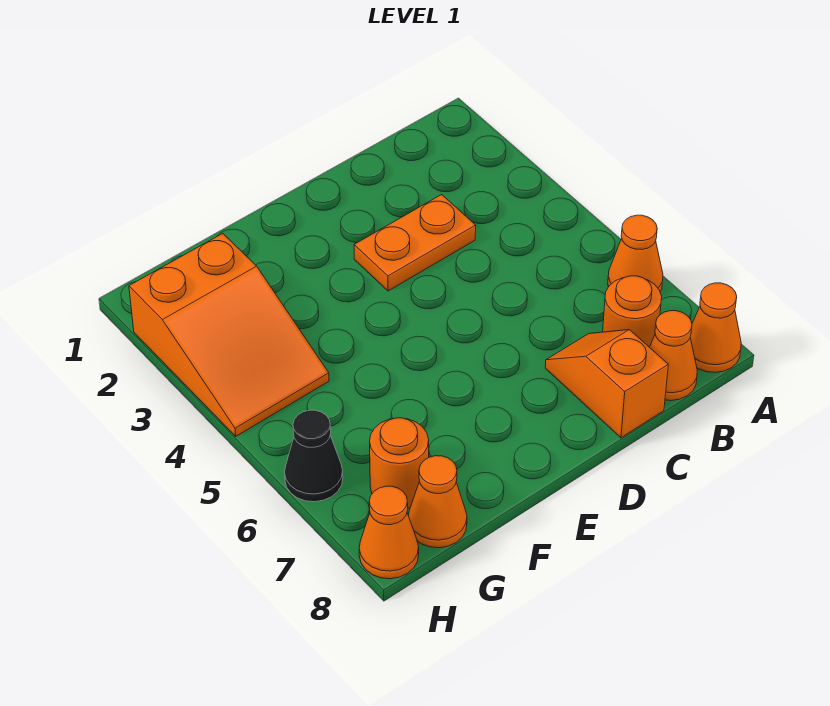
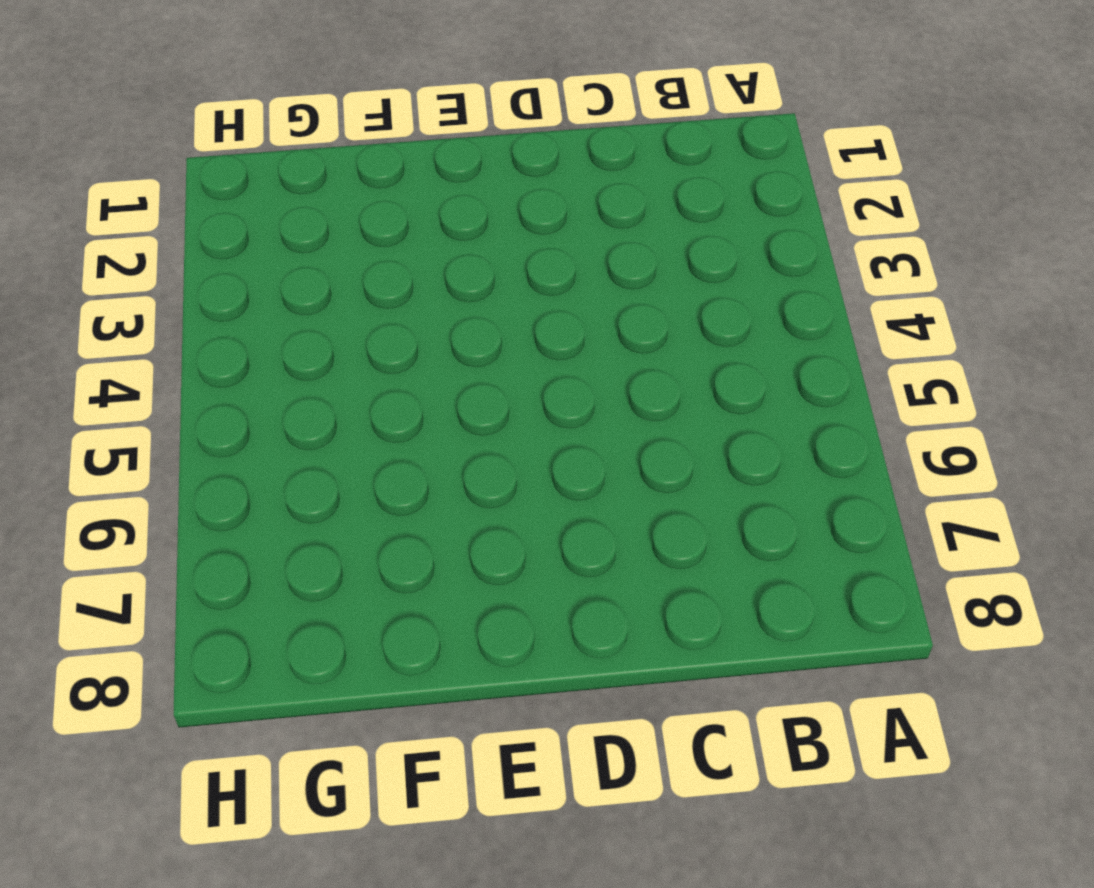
none -> orange cone A6 level 1
none -> orange cone A8 level 1

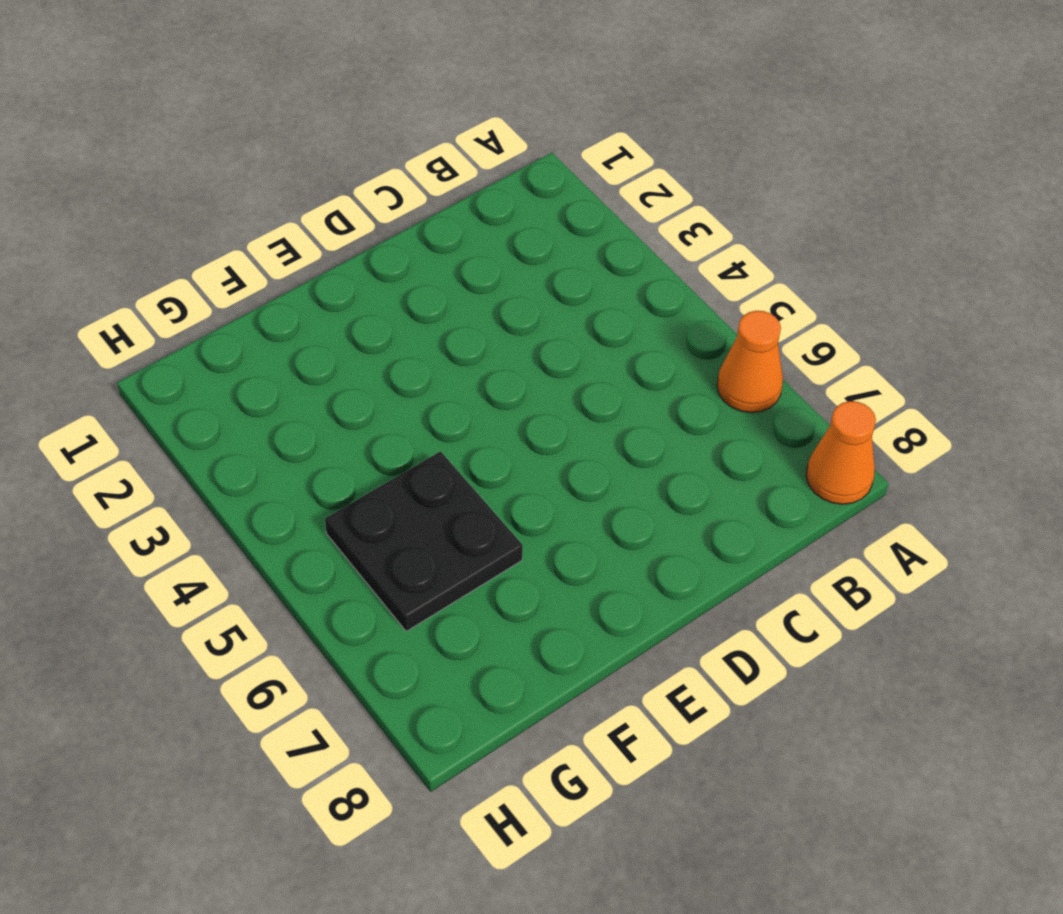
black plate F5:G6 level 1 -> none
none -> orange round brick B7 level 1
none -> orange cone B8 level 1

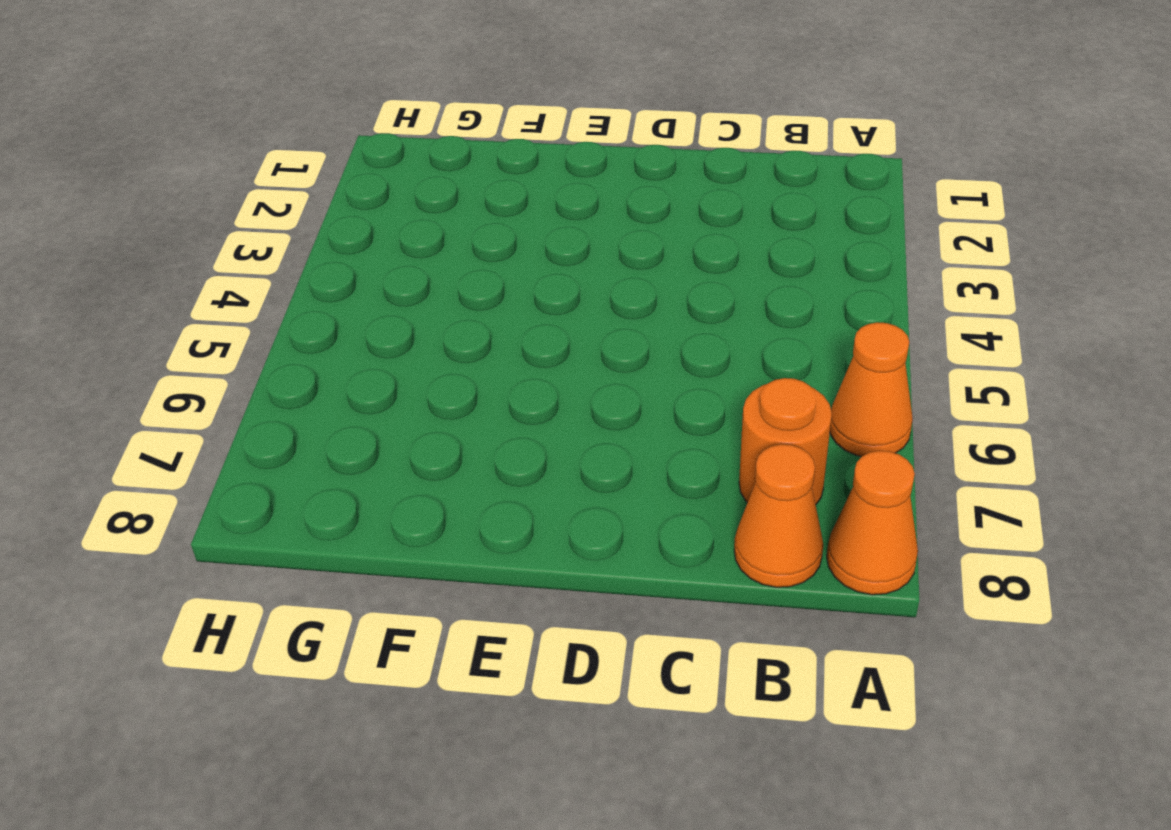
none -> orange plate C3:D3 level 1
none -> orange slope C7:C8 level 1 top 8

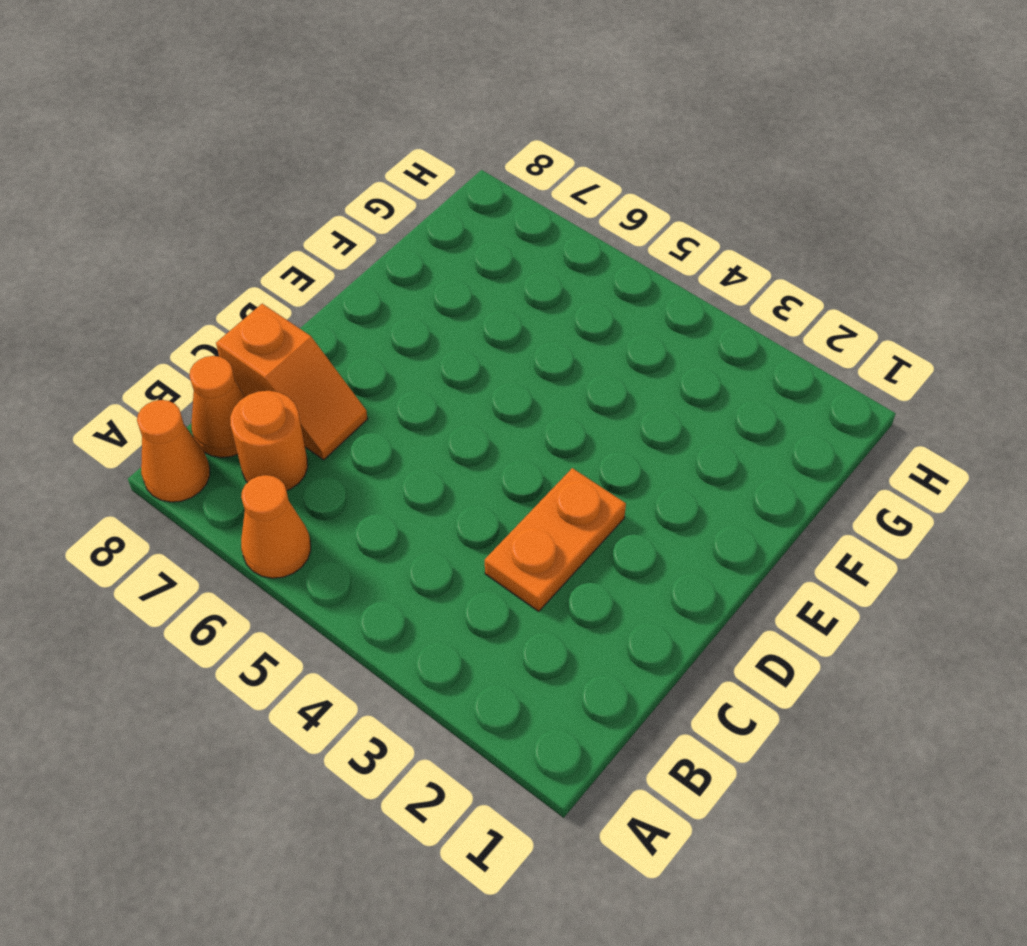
none -> orange slope G2:H4 level 1 top 2
none -> orange round brick G7 level 1

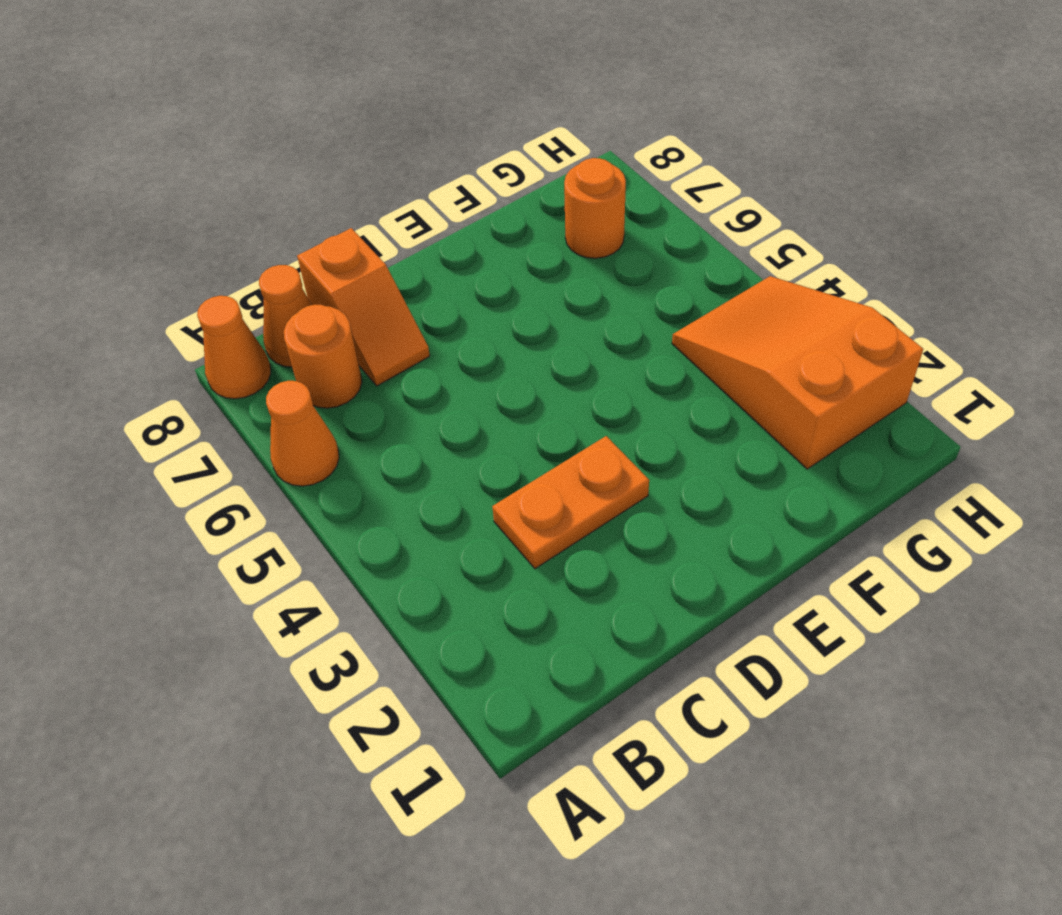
none -> orange cone G8 level 1
none -> black cone H6 level 1

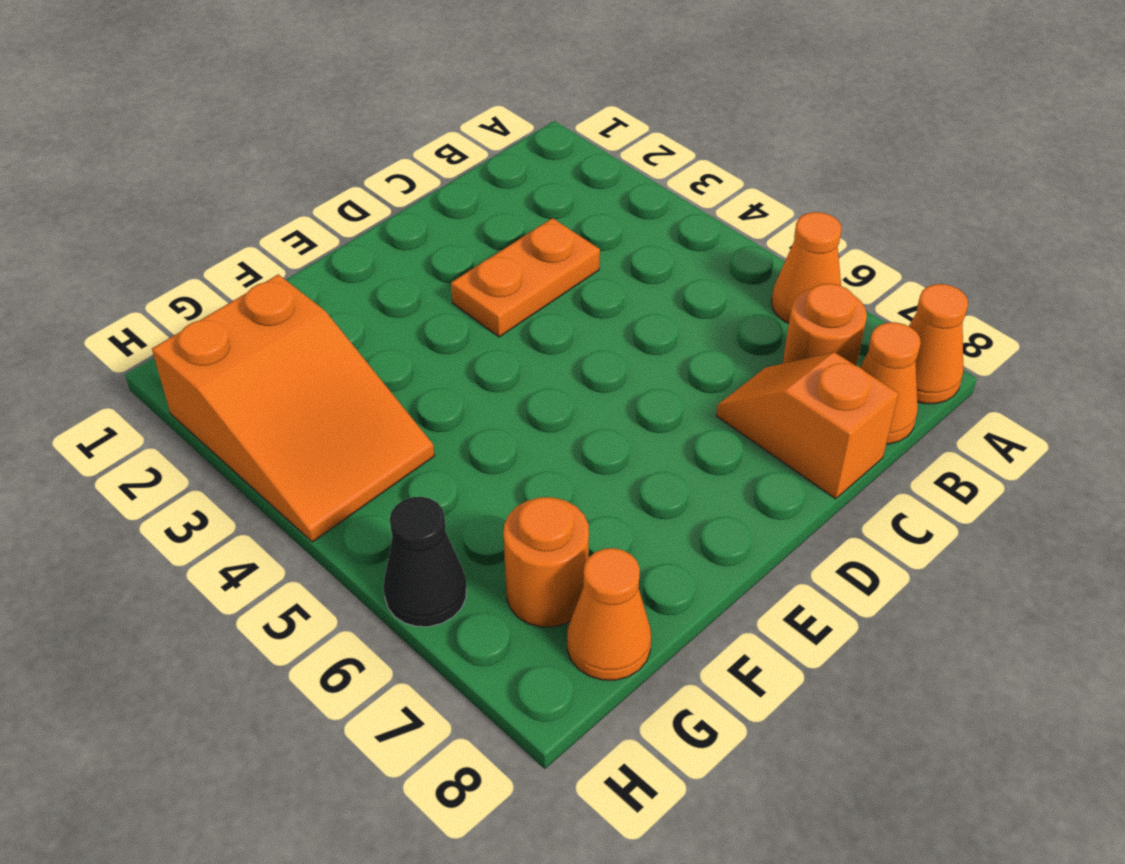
none -> orange cone H8 level 1

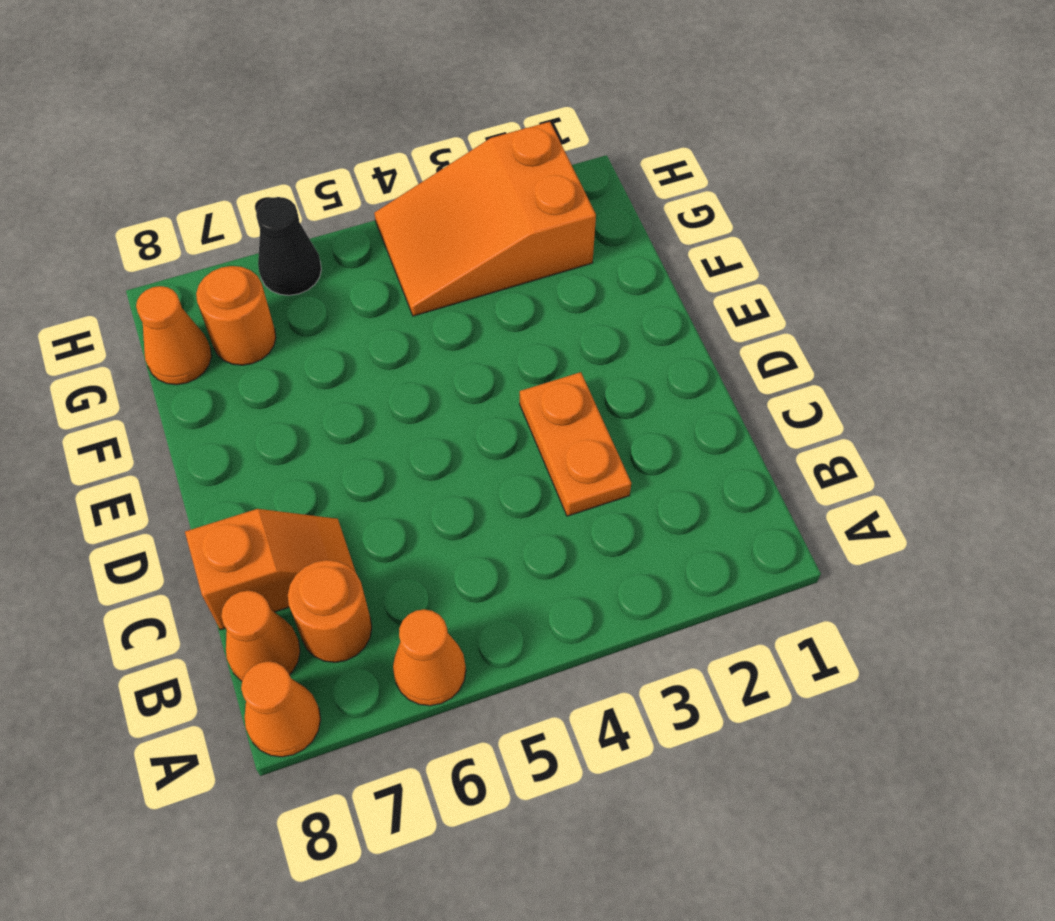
none -> orange cone H8 level 1

